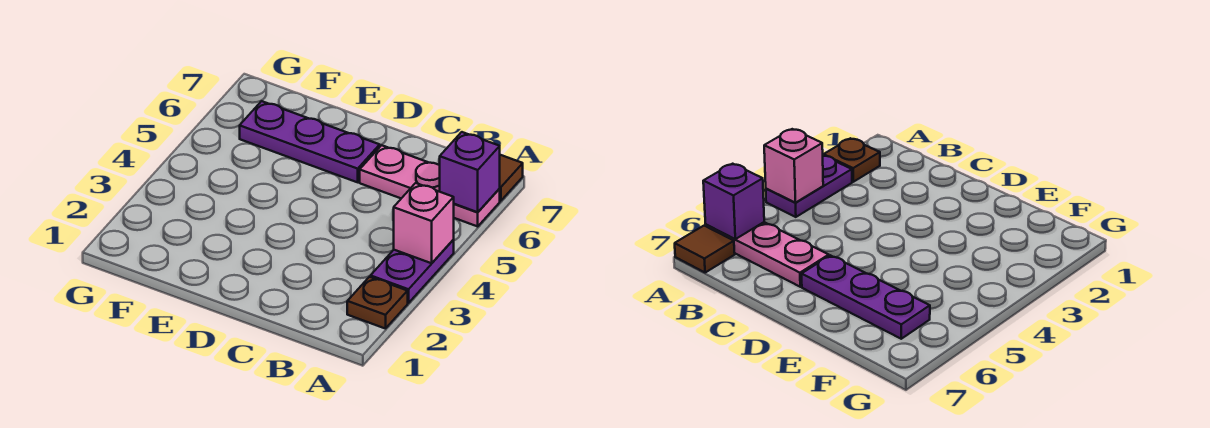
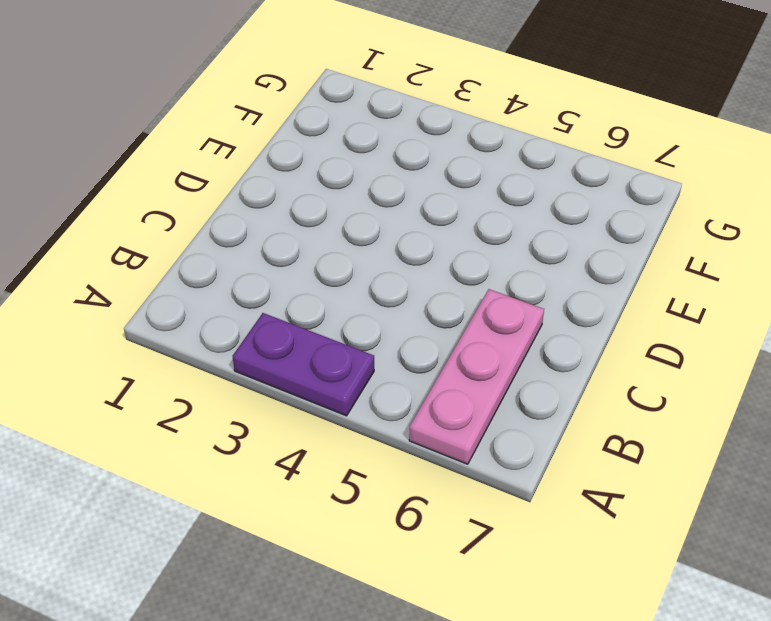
none -> brown plate A2 level 1
none -> brown tile A7 level 1

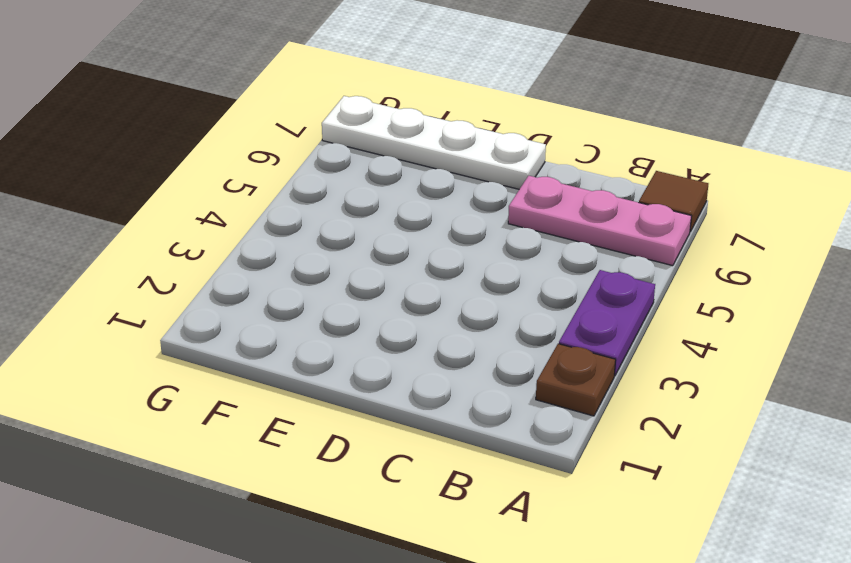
white plate D7:G7 level 1 -> none
none -> purple plate D6:F6 level 1
none -> pink brick A4 level 2

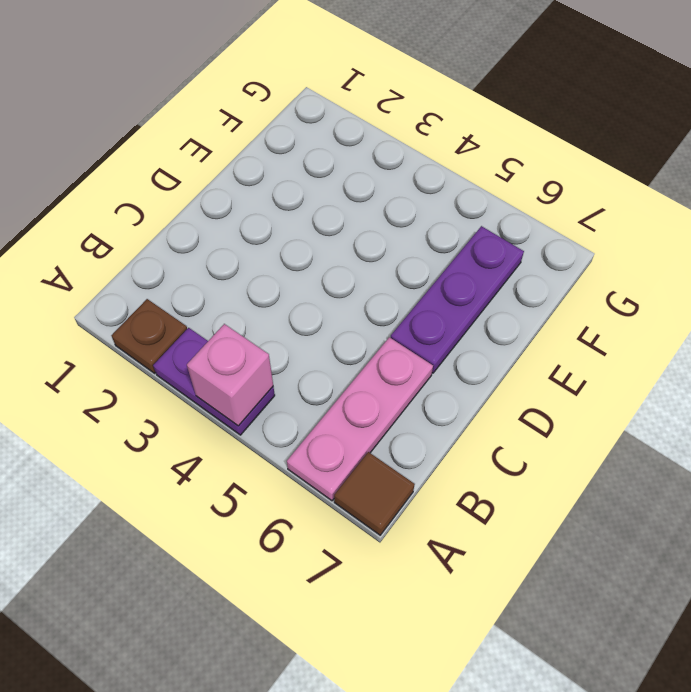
none -> purple brick A6 level 2

